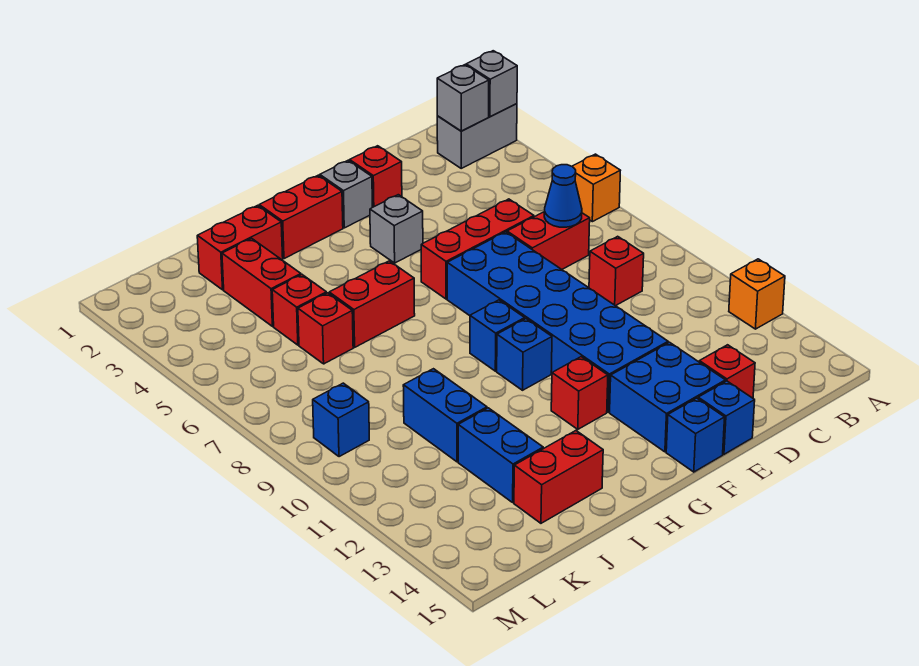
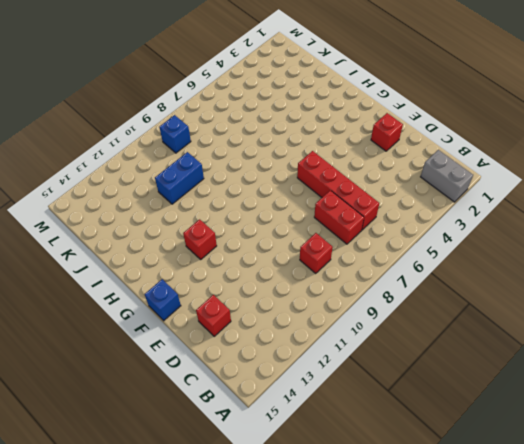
red brick C6:F6 level 1 -> red brick D6:F6 level 1
none -> orange brick A6 level 1
none -> orange brick A12 level 1
none -> blue brick E7:F12 level 1
none -> blue brick E13:F14 level 1

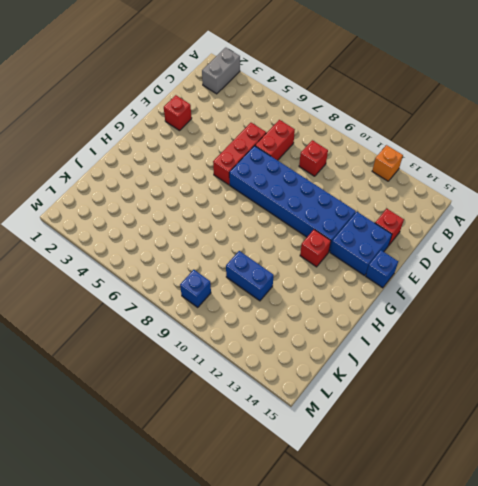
none -> orange brick A6 level 1
none -> blue brick E15 level 1
none -> grey brick F2 level 1
none -> grey brick F4 level 1

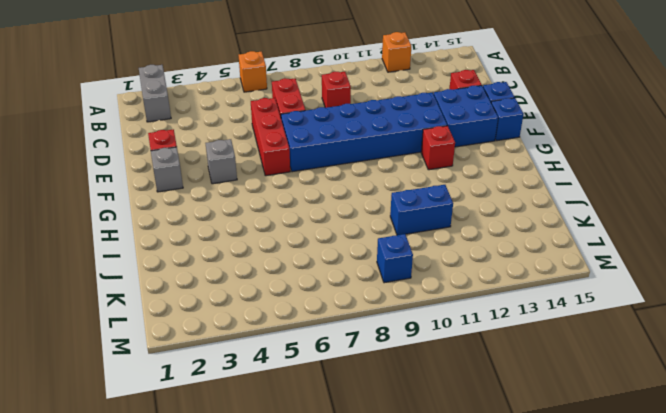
none -> red brick G2:H2 level 1
none -> blue brick G9 level 1
none -> blue brick G10 level 1
none -> red brick H6:I6 level 1

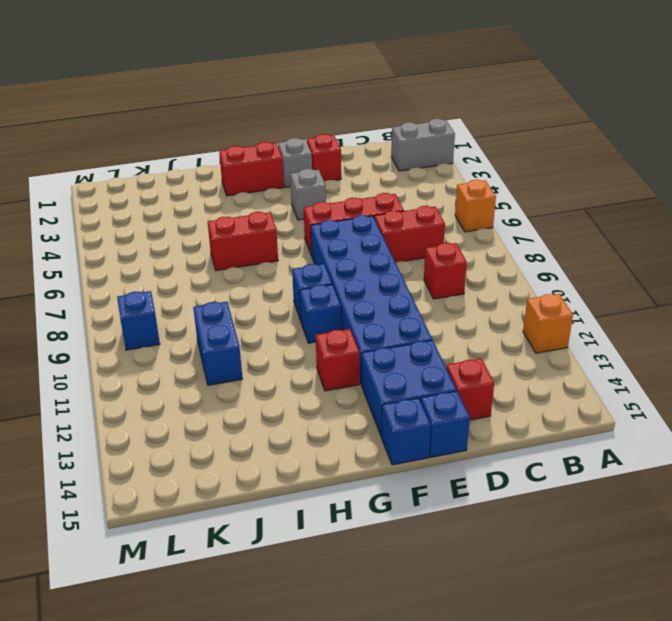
none -> red brick I2:J2 level 1
none -> red brick I14:J14 level 1
none -> red brick J3:J4 level 1
none -> red brick J5 level 1

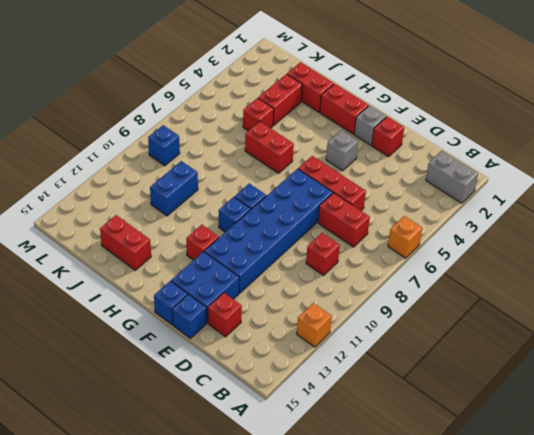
none -> red brick J6 level 1
none -> blue brick J12:J13 level 1
none -> grey brick A2 level 2
none -> grey brick B2 level 2

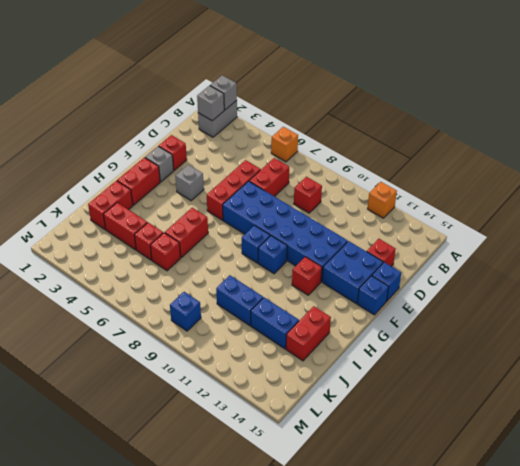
none -> blue cone C7 level 2

